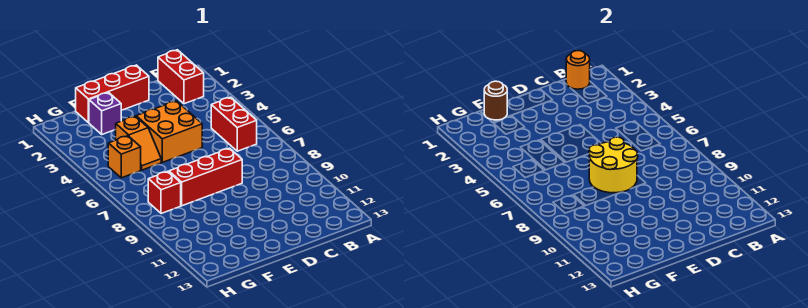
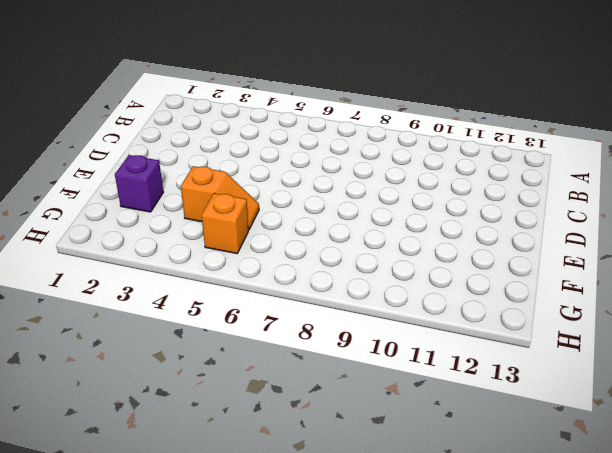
none -> red brick B1:B2 level 1
none -> red brick B5:B6 level 1
none -> red brick D1:F1 level 1

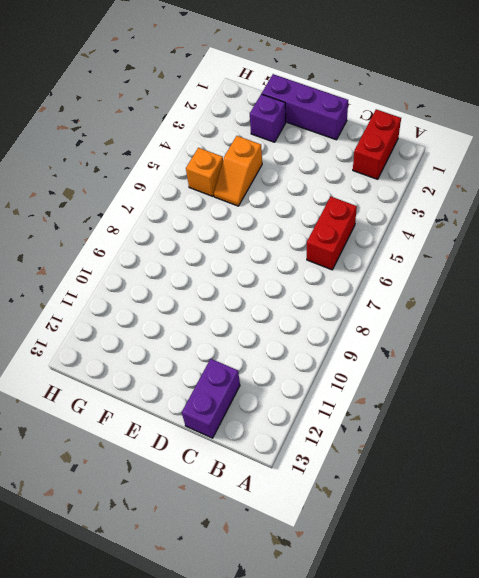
purple brick C12:C13 level 1 -> none
purple brick D1:F1 level 1 -> red brick D1:F1 level 1
none -> orange brick D4:E5 level 1
none -> red brick D8:F8 level 1
none -> red brick G8 level 1

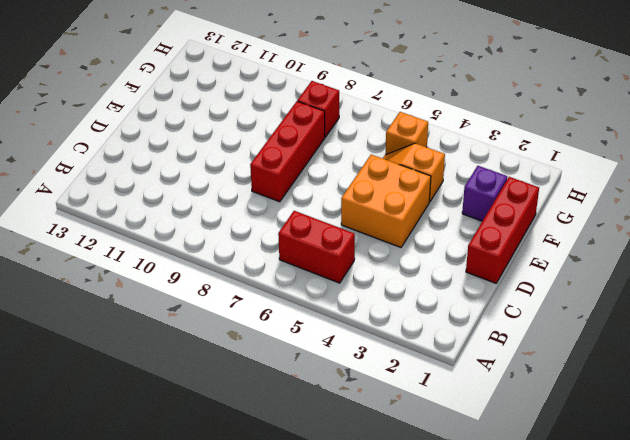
none -> red brick B1:B2 level 1
none -> orange round brick B1 level 2
none -> yellow round brick D7:E8 level 2

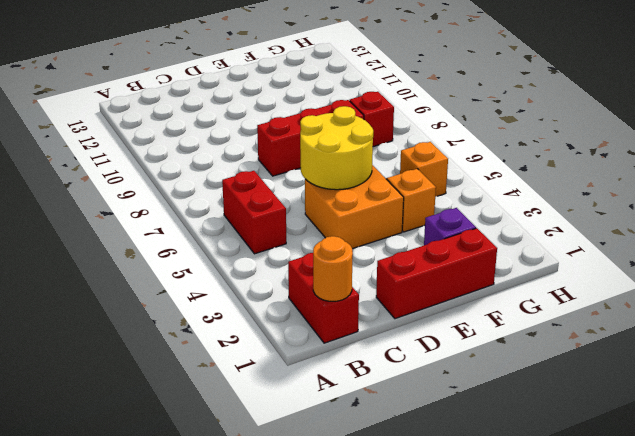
yellow round brick D5:E6 level 2 -> yellow round brick D7:E8 level 2
none -> brown round brick F1 level 2

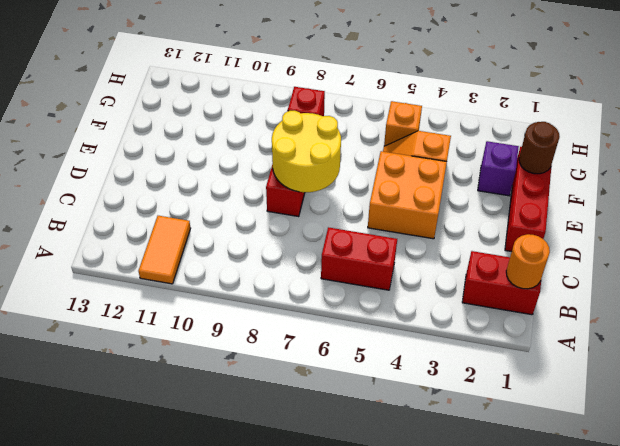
orange tile A11:B11 level 1 -> none

